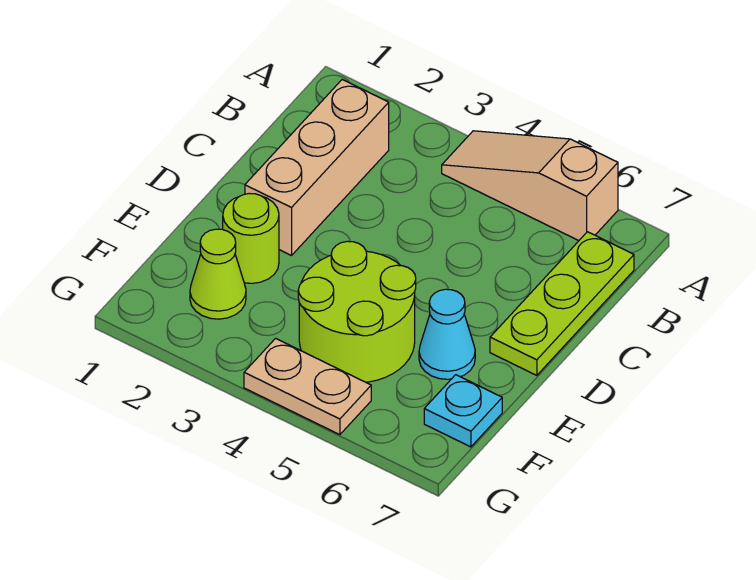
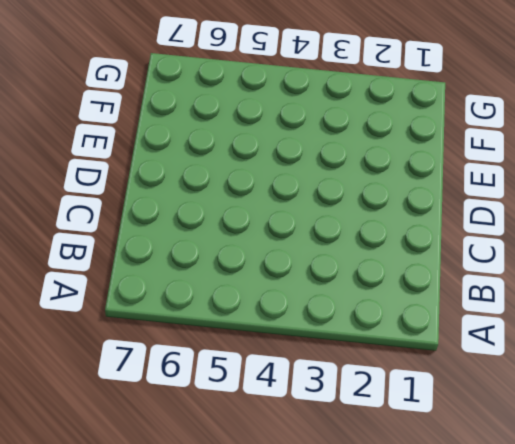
none -> tan slope A4:A6 level 1 top 6
none -> tan brick B2:D2 level 1

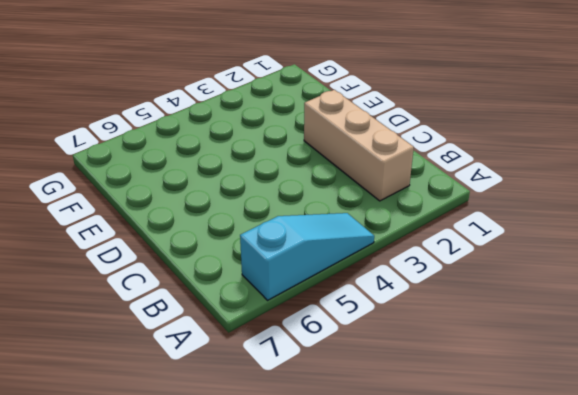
cyan slope A4:A6 level 1 top 6 -> tan slope A4:A6 level 1 top 6
none -> lime plate B7:D7 level 1
none -> lime round brick E2 level 1

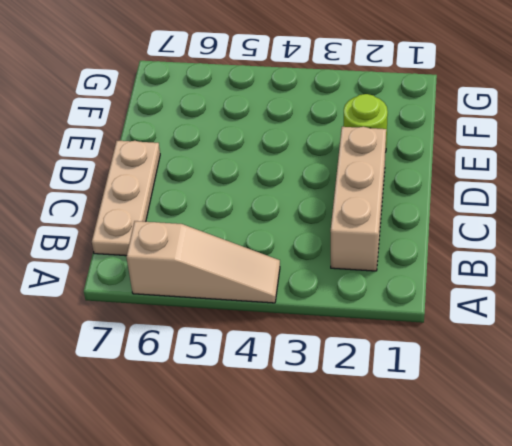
tan plate B7:D7 level 1 -> lime plate B7:D7 level 1
none -> lime round brick E4:F5 level 1
none -> cyan cone E6 level 1

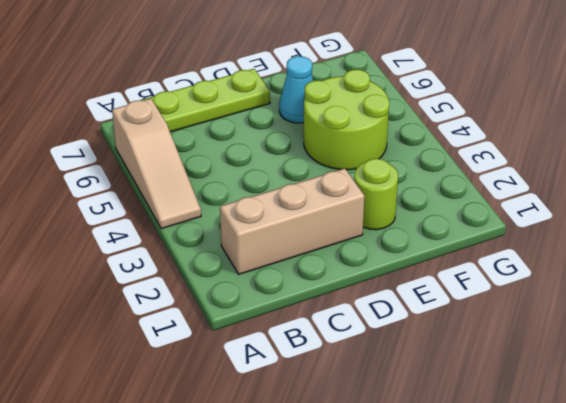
none -> lime cone F2 level 1
none -> cyan plate F7 level 1

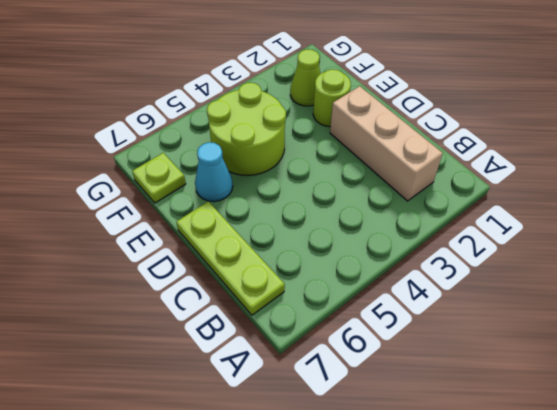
lime plate F7 level 1 -> cyan plate F7 level 1
none -> tan slope A4:A6 level 1 top 6
none -> tan plate G4:G5 level 1

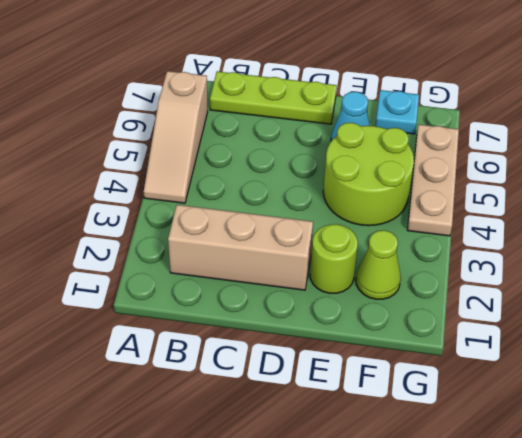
tan plate G4:G6 level 1 -> tan plate G4:G5 level 1

